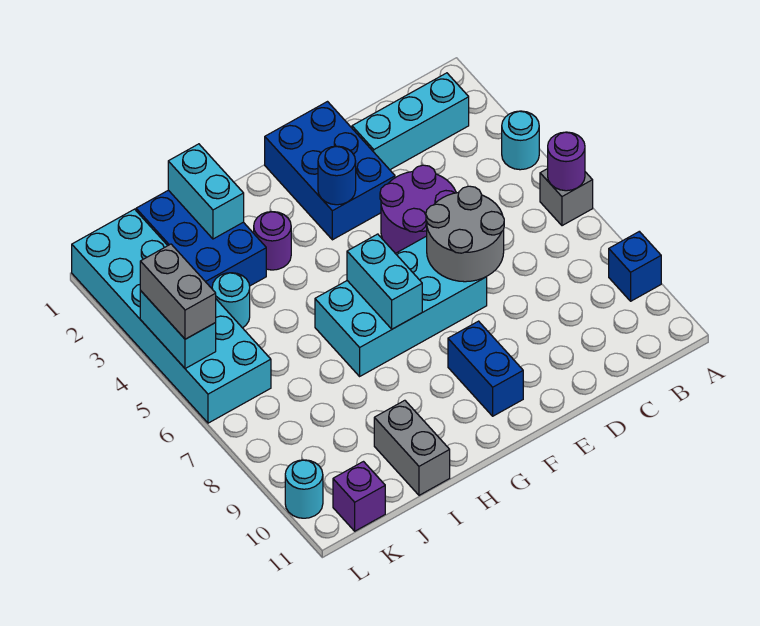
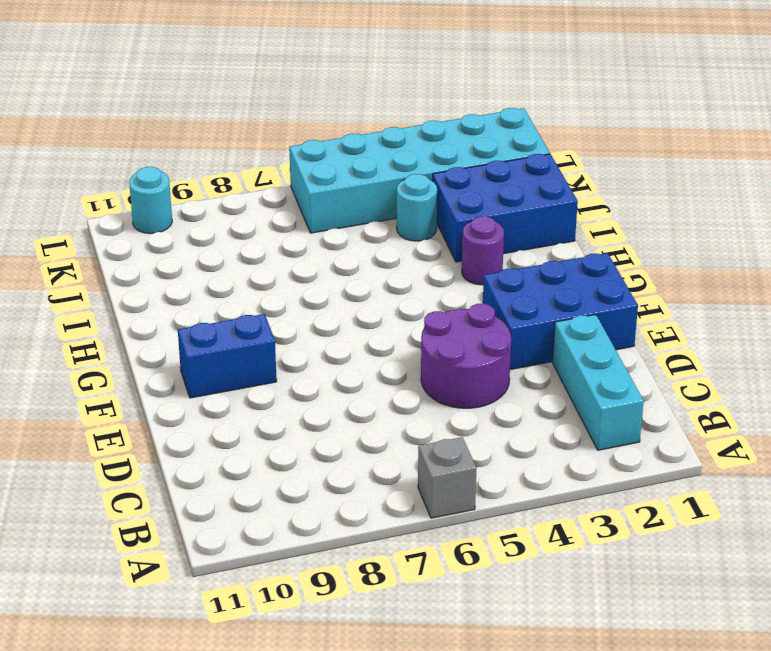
none -> cyan round brick A4 level 1
none -> blue brick A9 level 1
none -> cyan brick E6:H7 level 1

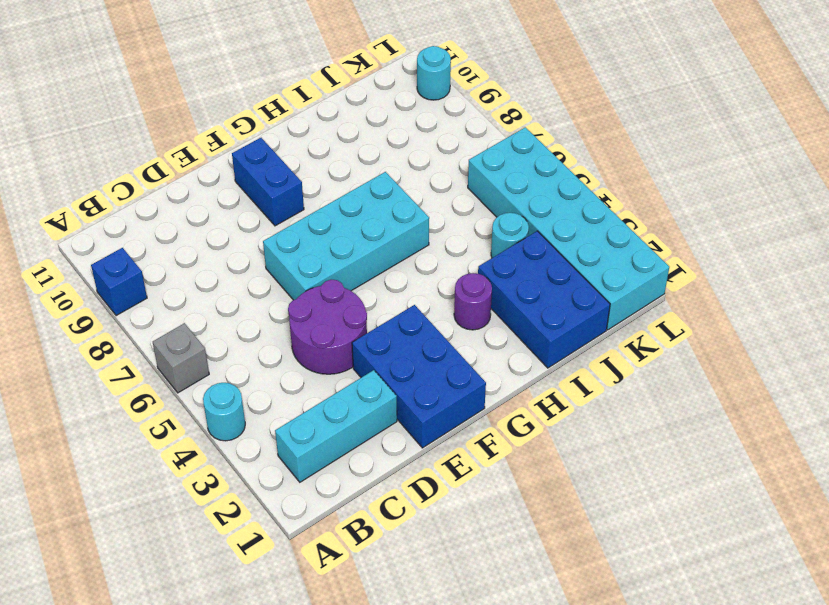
none -> grey brick I10:I11 level 1
none -> purple brick K11 level 1
none -> purple round brick A6 level 2

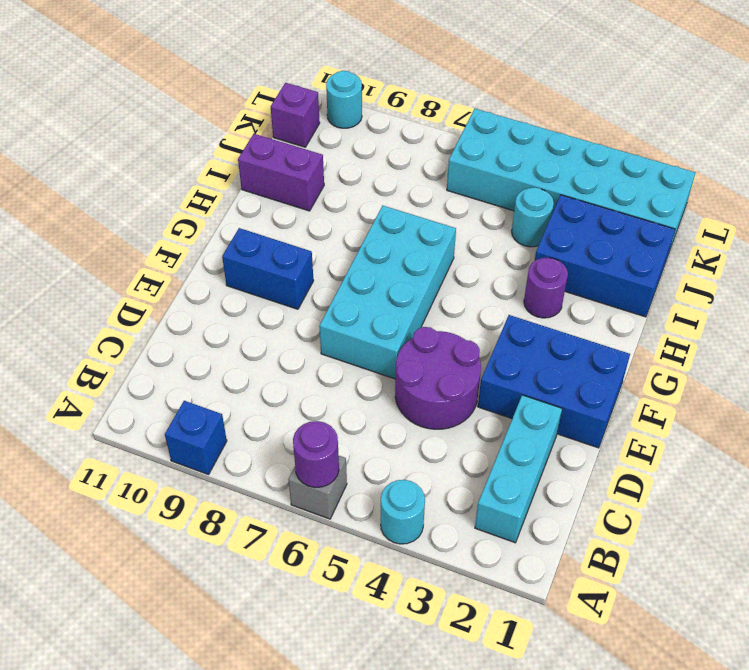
purple brick I10:I11 level 1 -> grey brick I10:I11 level 1
none -> grey round brick D6:E7 level 2
none -> blue round brick F3 level 2
none -> cyan brick G6:G7 level 2

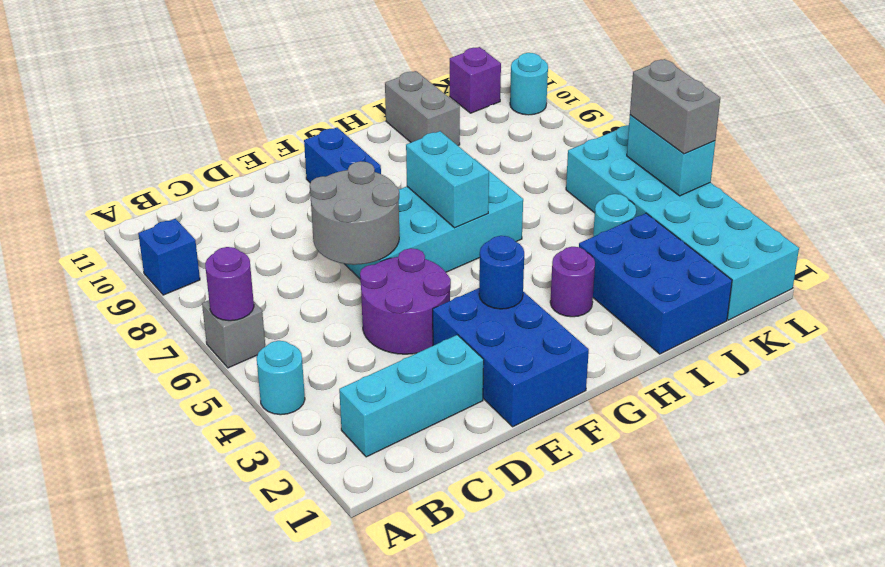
none -> cyan brick I1:I2 level 2

